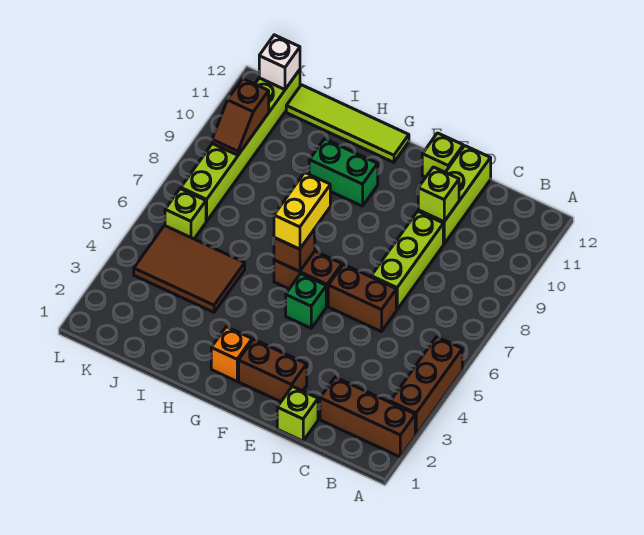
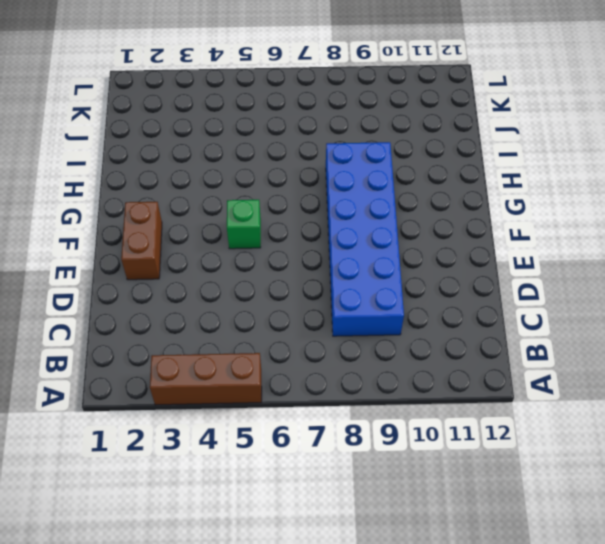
blue brick C8:H9 level 1 -> lime brick D7:D9 level 1
none -> brown brick A2:C2 level 1
none -> lime brick D1 level 1
none -> brown brick D6:E6 level 1

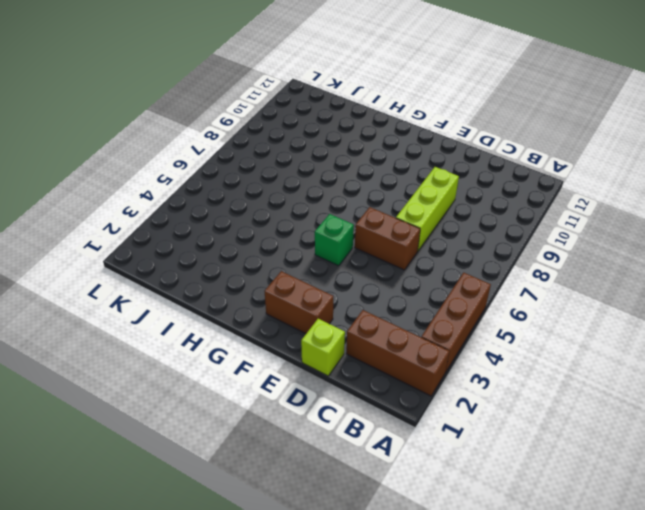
none -> lime brick D10:D12 level 1
none -> lime brick E12 level 1
none -> brown brick F6:G6 level 1

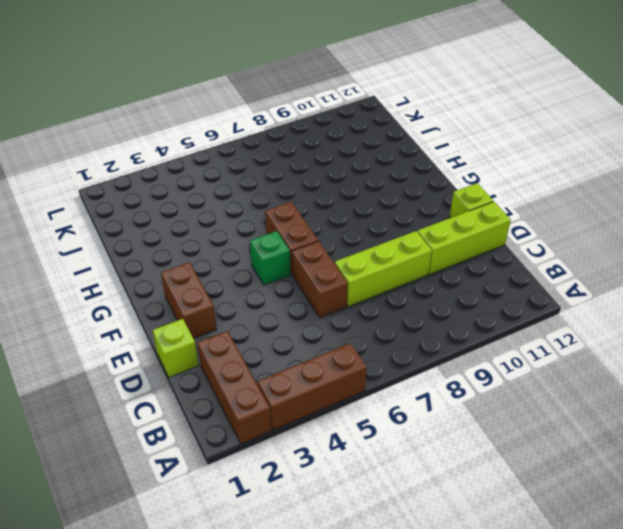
none -> orange brick G2 level 1
none -> green brick G10:H10 level 1
none -> lime tile G12:J12 level 1

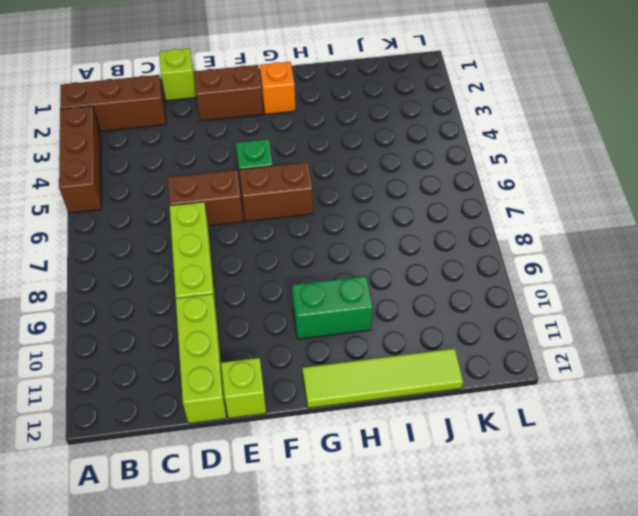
none -> brown tile I4:K5 level 1
none -> lime brick K6 level 1
none -> lime brick K7:K12 level 1

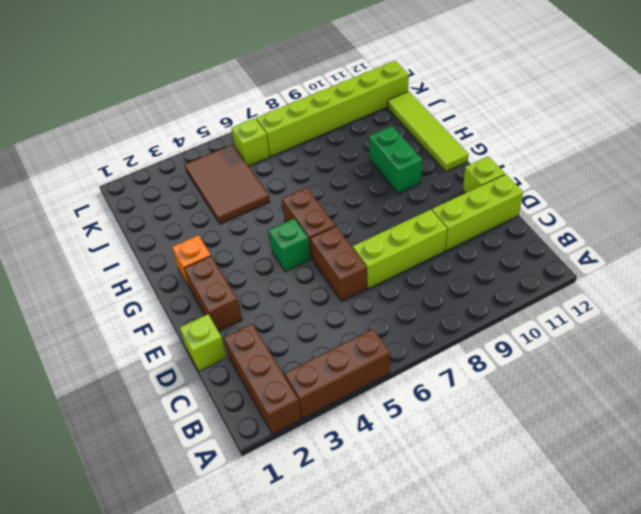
none -> lime brick D10 level 2
none -> brown brick G6 level 2
none -> brown slope K9:K10 level 2 top 10

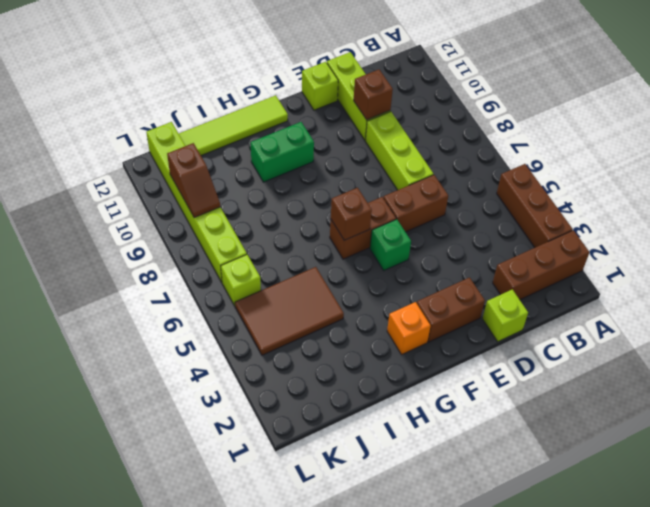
brown brick D10 level 2 -> lime brick D10 level 2
none -> white brick K12 level 2
none -> yellow brick G6:G7 level 3

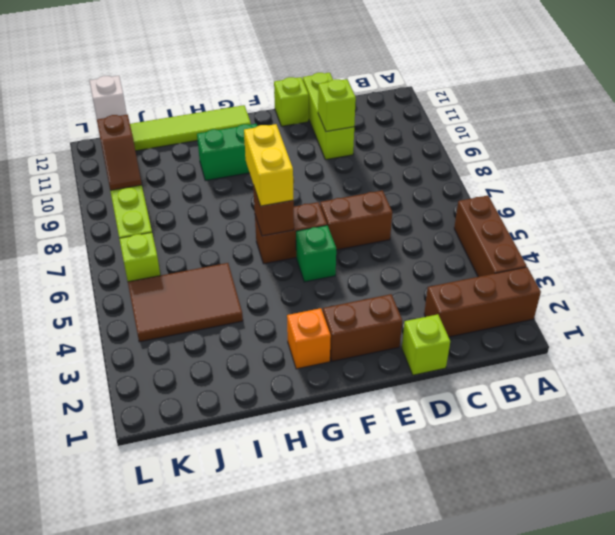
none -> lime brick D7:D9 level 1

